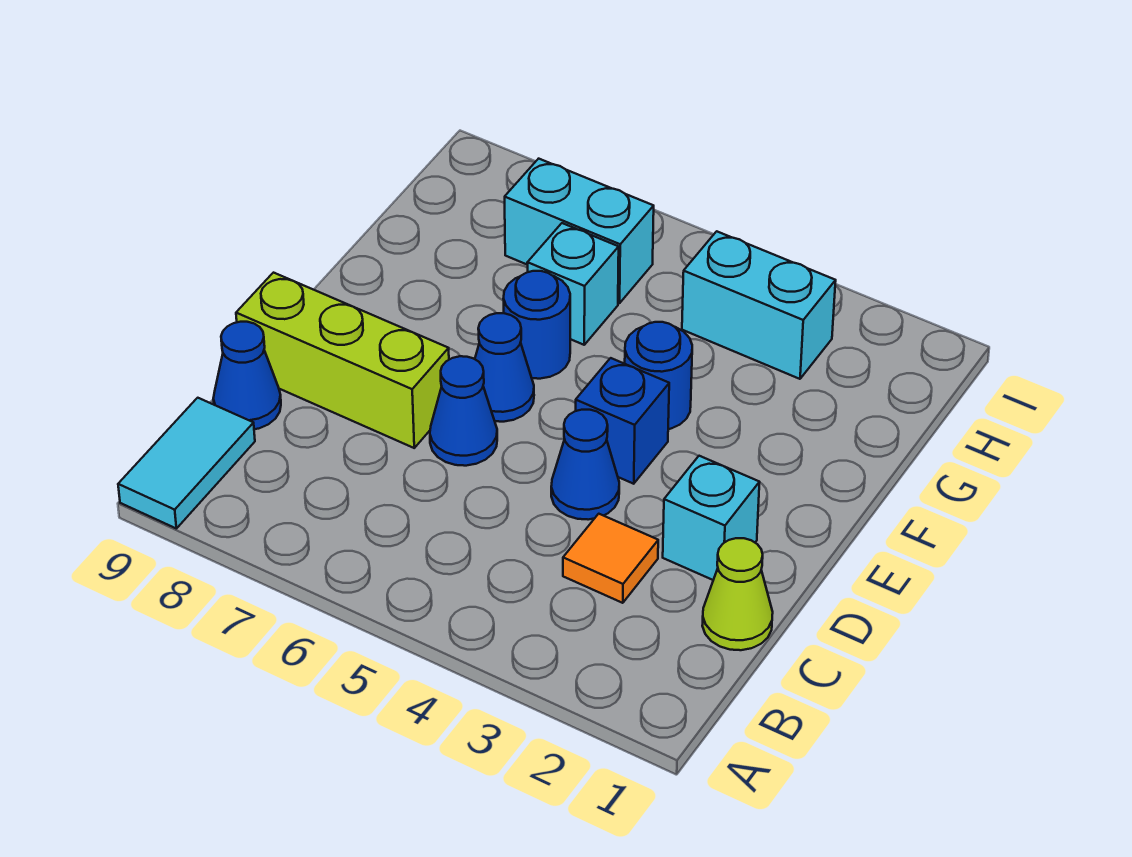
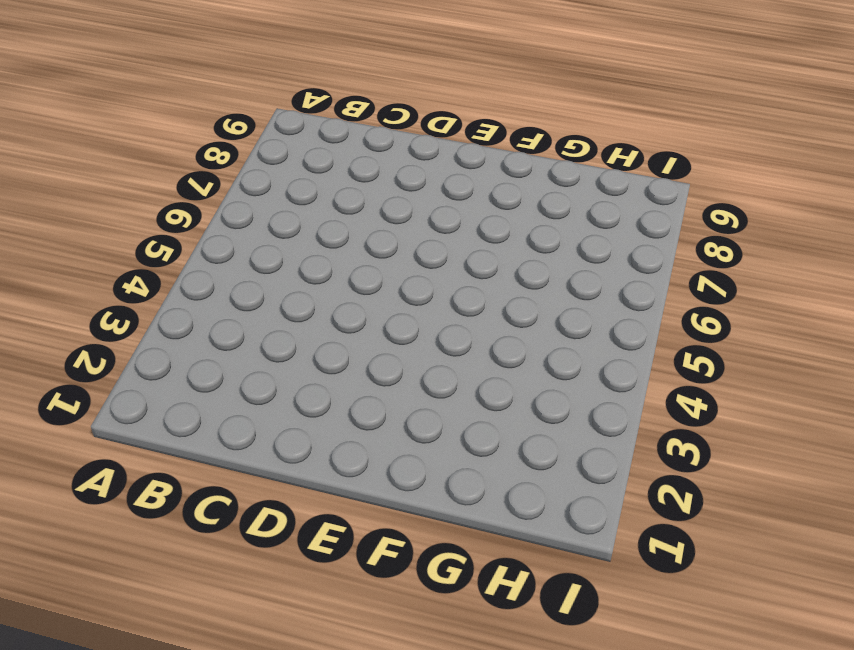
none -> cyan tile A9:B9 level 1
none -> lime cone C1 level 1
none -> orange tile C3 level 1

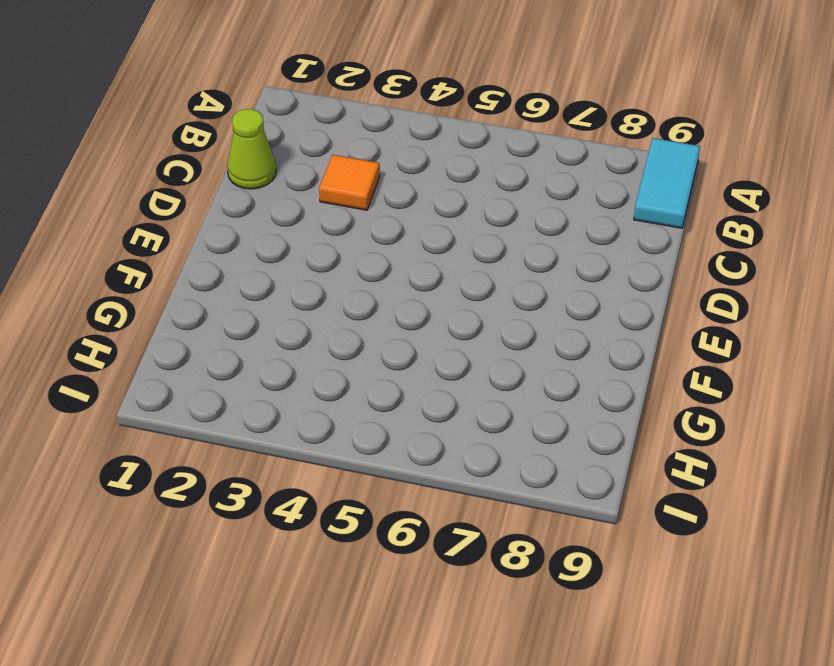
none -> blue cone C9 level 1
none -> cyan brick D2 level 1
none -> blue cone D4 level 1

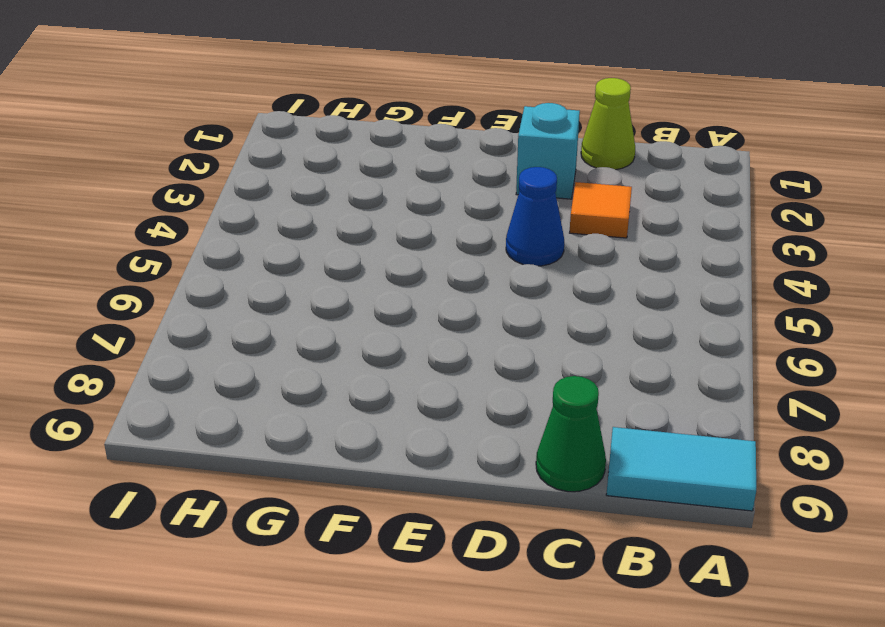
green cone C9 level 1 -> blue cone C9 level 1
none -> blue cone D6 level 1
none -> lime brick D7:D9 level 1
none -> blue brick E4 level 1

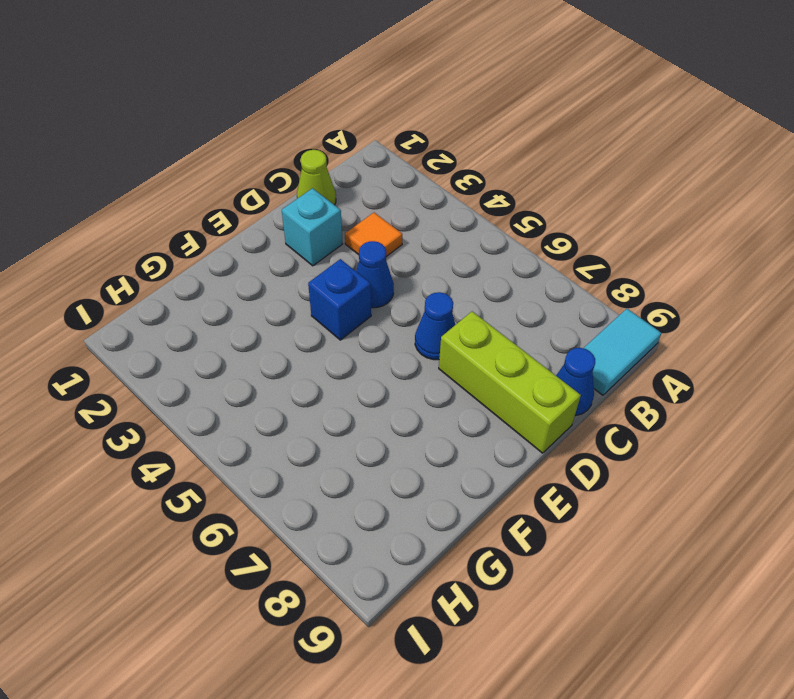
none -> blue cone E6 level 1
none -> blue round brick F4 level 1
none -> blue round brick F6 level 1

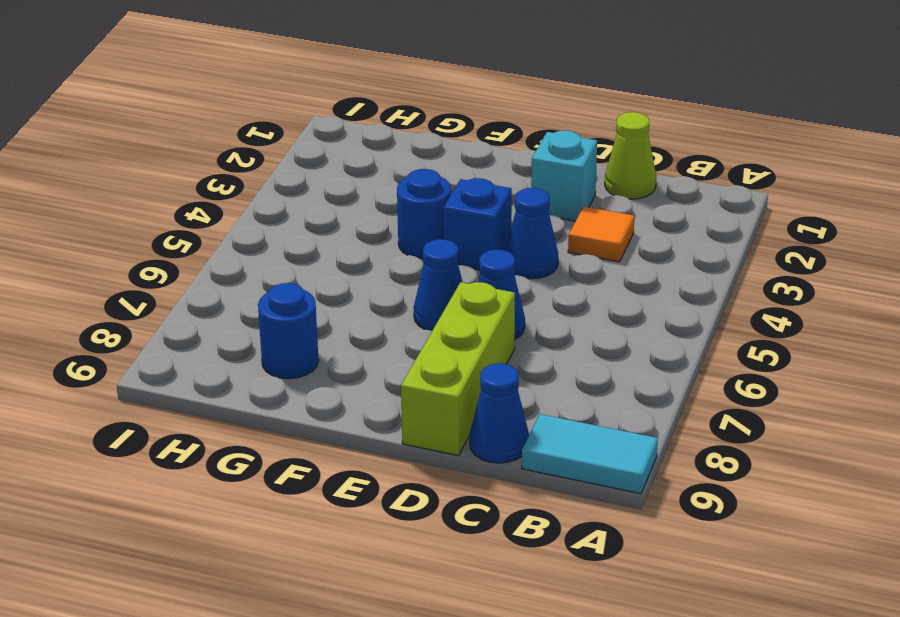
blue round brick G8 level 1 -> blue round brick F6 level 1
none -> cyan brick G6 level 1
none -> cyan brick H3:H4 level 1
none -> cyan brick H6:H7 level 1

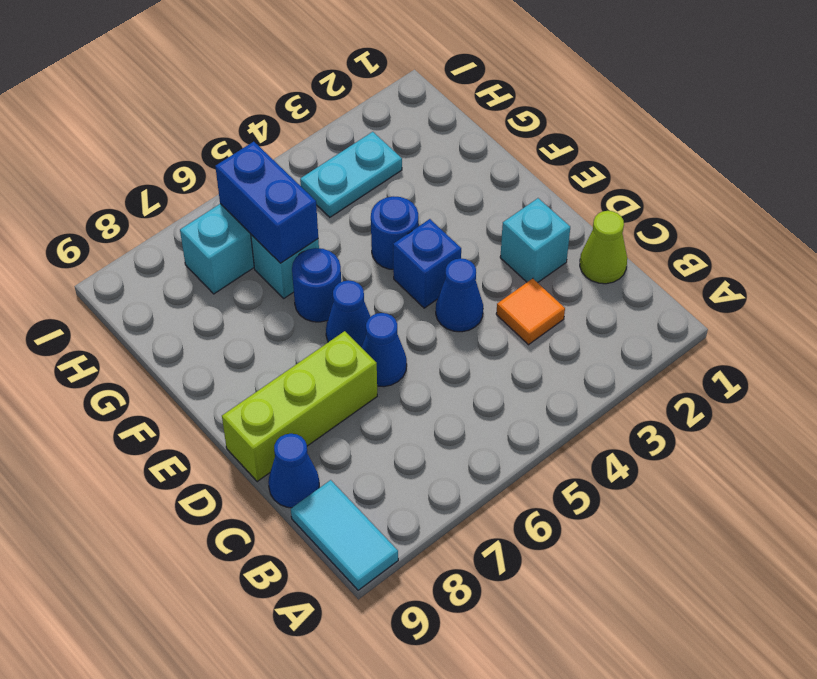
blue brick G6:H6 level 2 -> none
cyan plate H3:H4 level 1 -> cyan brick H3:H4 level 1

